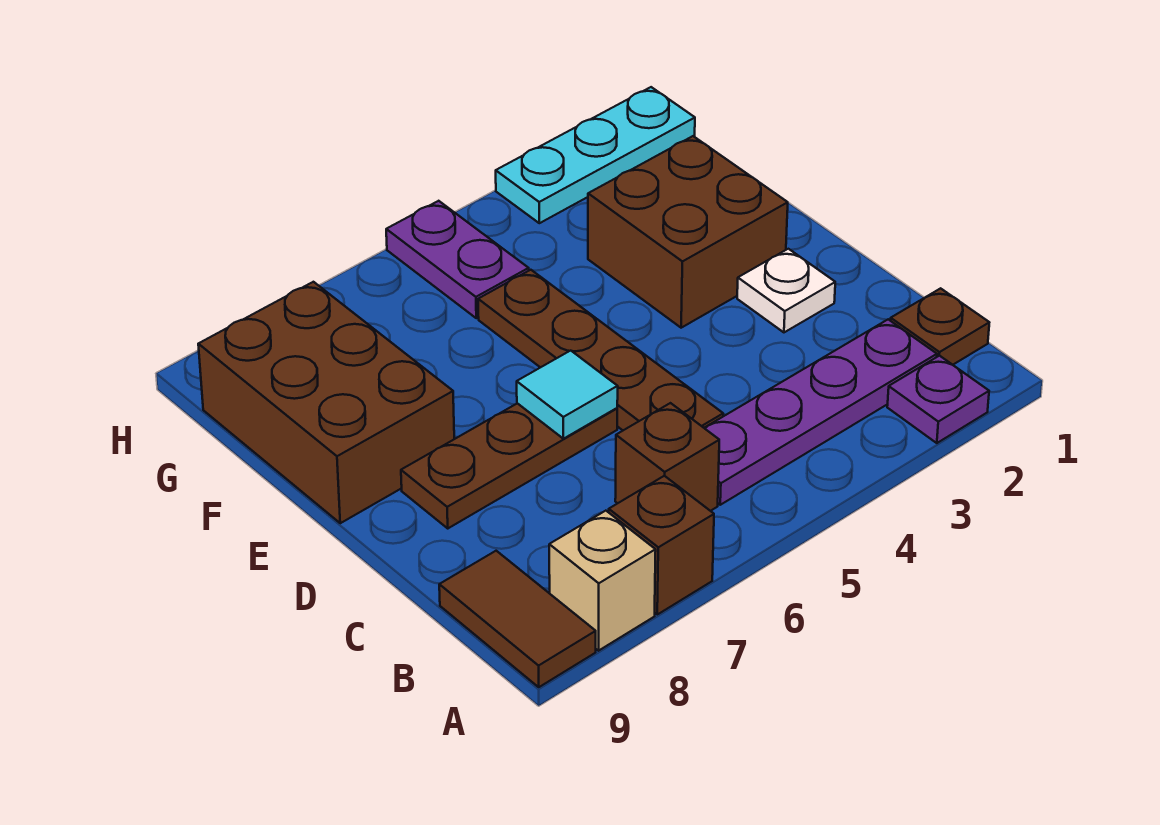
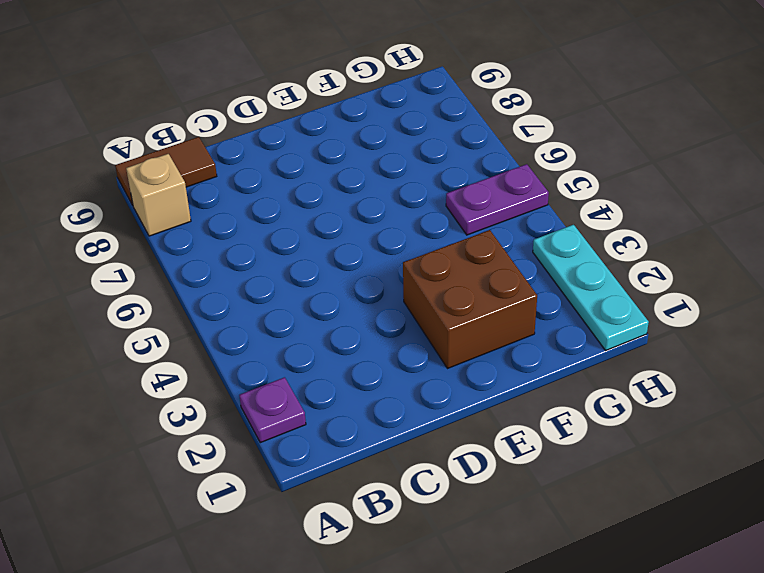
none -> brown brick A7 level 1
none -> brown plate B1 level 1
none -> purple plate B2:B5 level 1

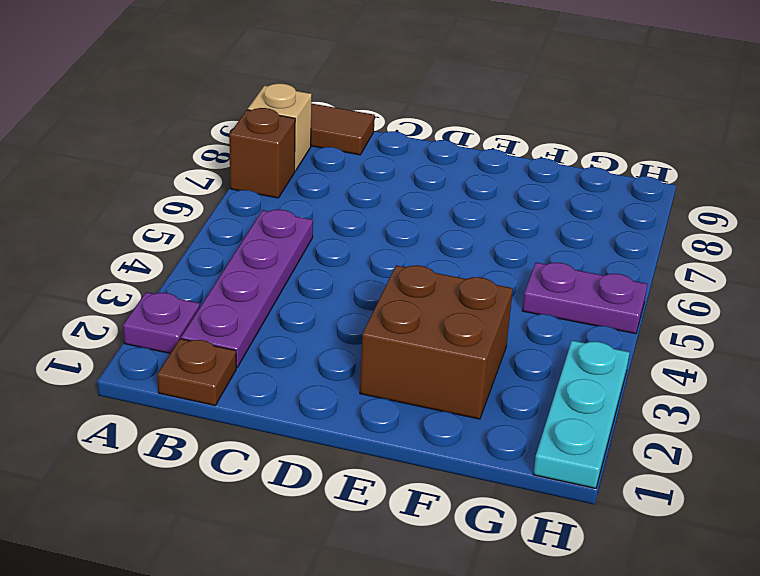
none -> brown brick B6 level 1
none -> brown plate C5:F5 level 1
none -> white plate D2 level 1

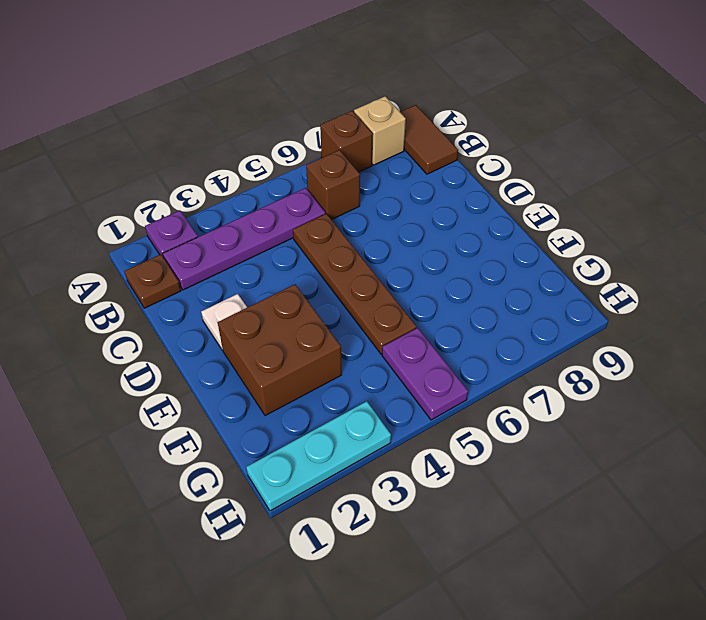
none -> brown plate D6:D8 level 1
none -> brown brick E8:G9 level 1
none -> cyan tile D6 level 2

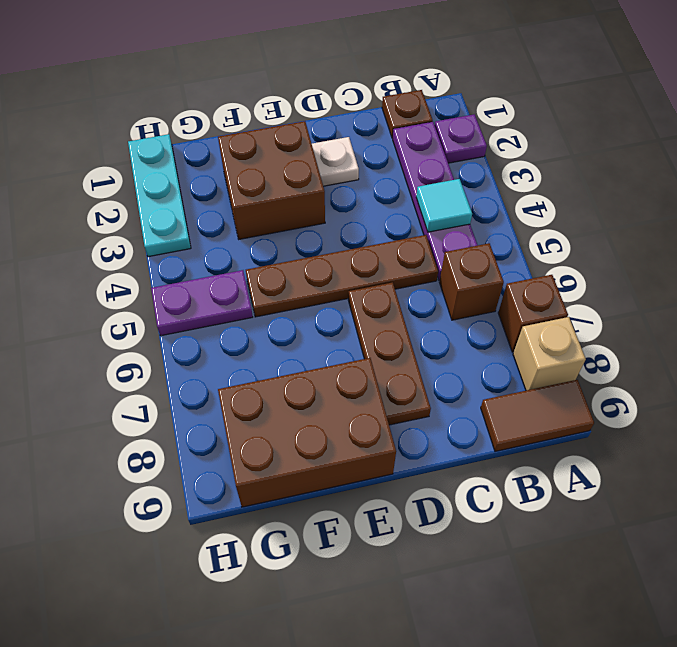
cyan tile B4 level 2 -> cyan tile D6 level 2

